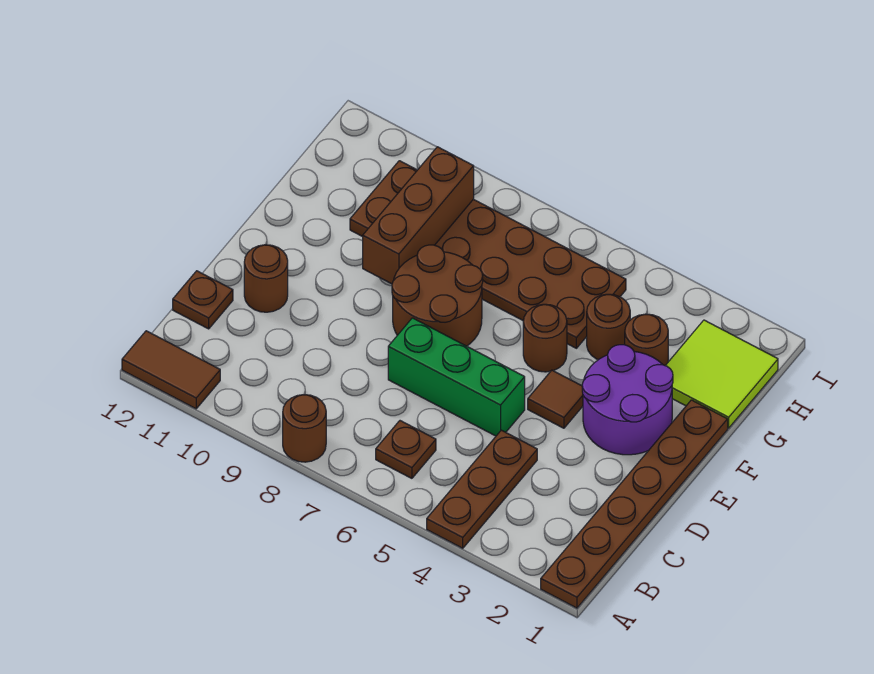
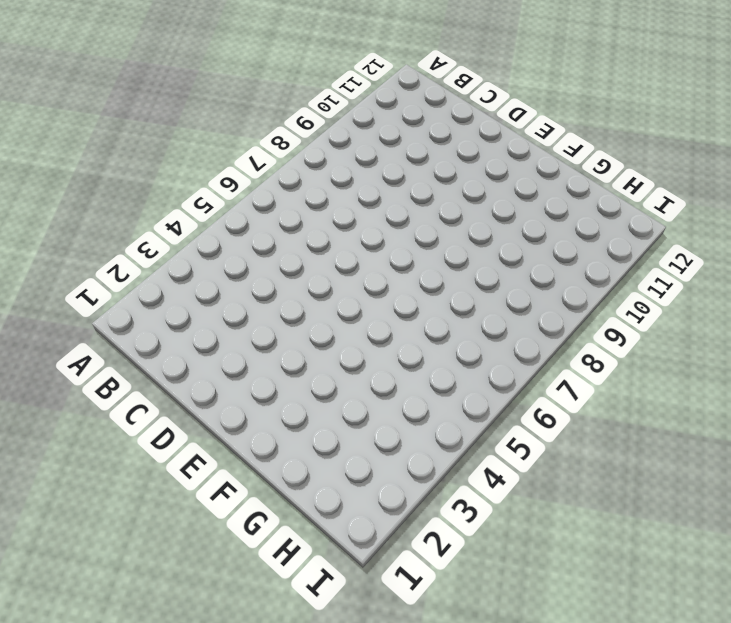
none -> brown plate A1:F1 level 1
none -> brown plate A4:C4 level 1
none -> brown round brick A8 level 1

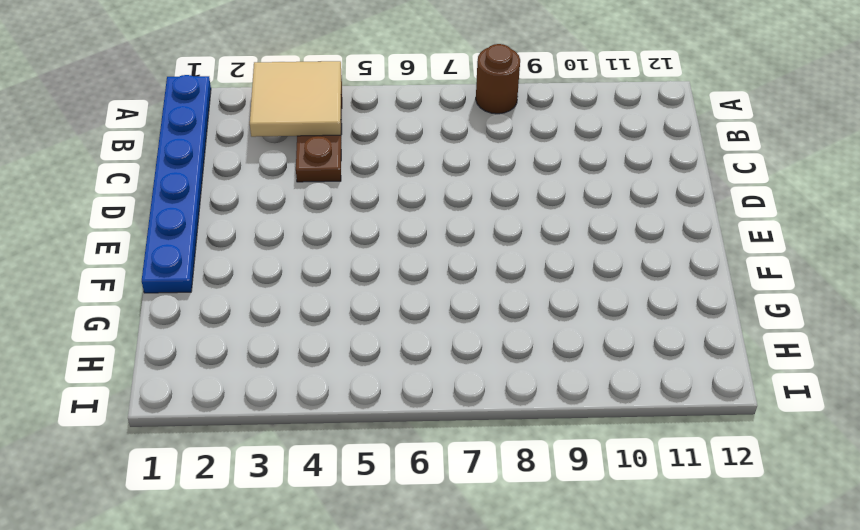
blue plate A1:F1 level 1 -> brown plate A1:F1 level 1
tan tile A3:B4 level 2 -> none
none -> brown tile A11:A12 level 1
none -> brown plate B6 level 1
none -> brown plate C12 level 1

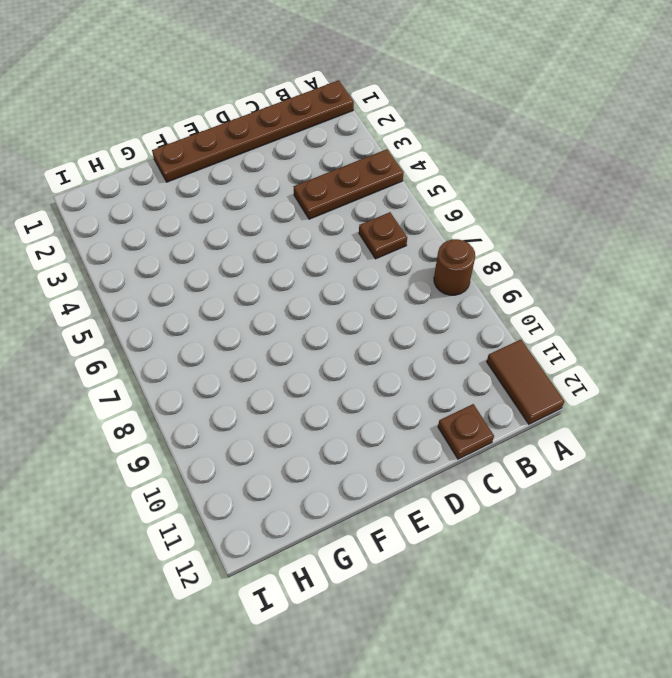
none -> green brick D5:D7 level 1
none -> brown round brick D11 level 1
none -> purple round brick E2:F3 level 1

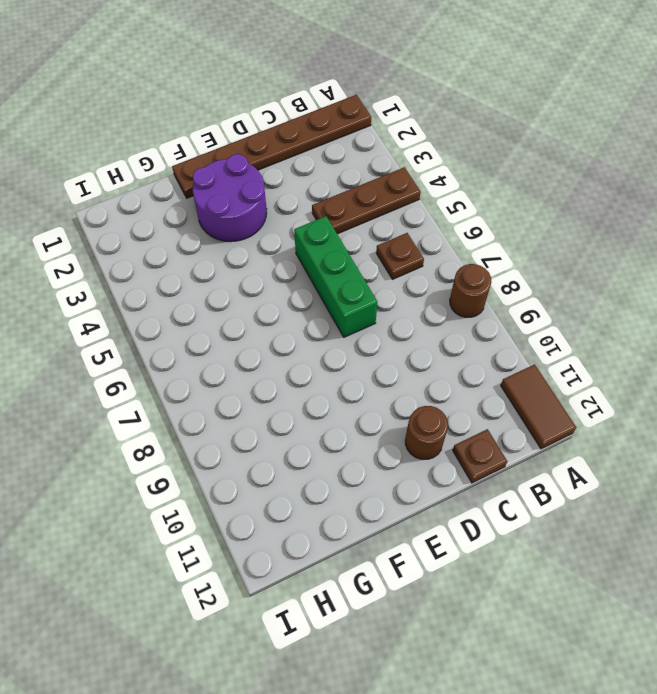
none -> brown tile E4 level 1
none -> brown round brick E7:F8 level 1
none -> brown round brick F5 level 1

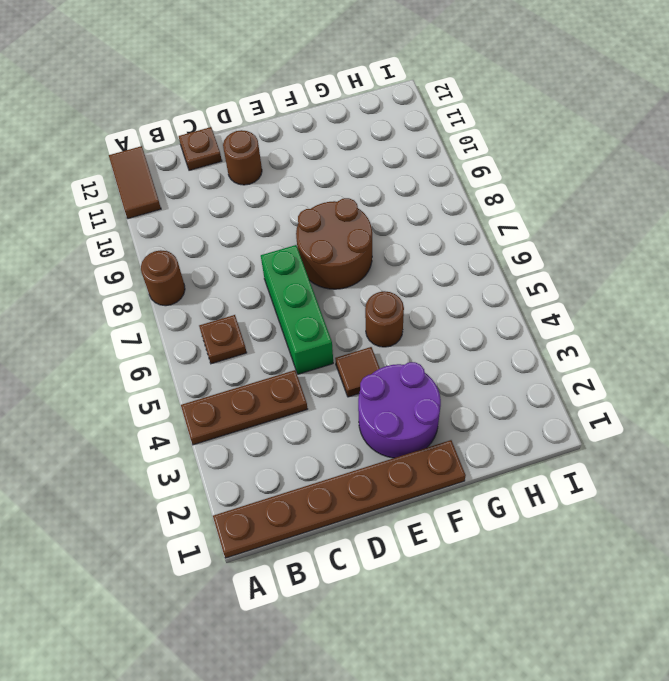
none -> lime tile G1:H2 level 1
none -> brown round brick G3 level 1
none -> brown round brick G4 level 1

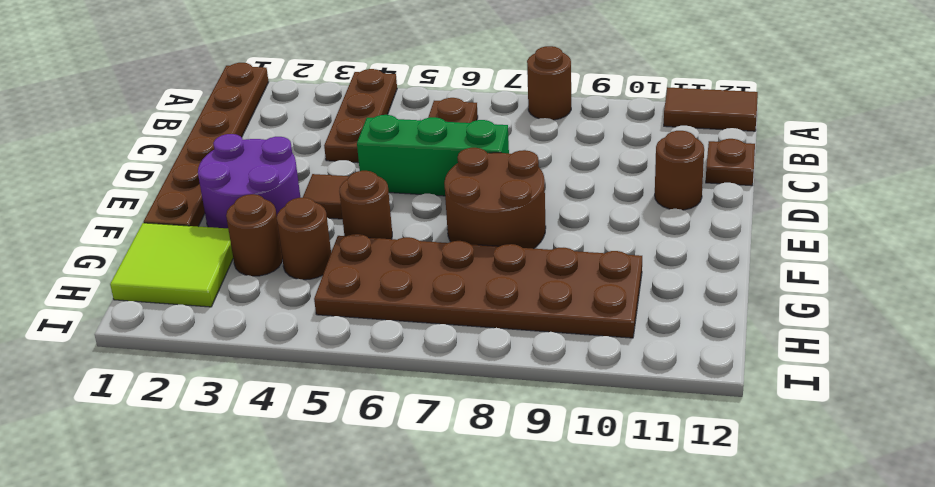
none -> brown brick F9:H9 level 2

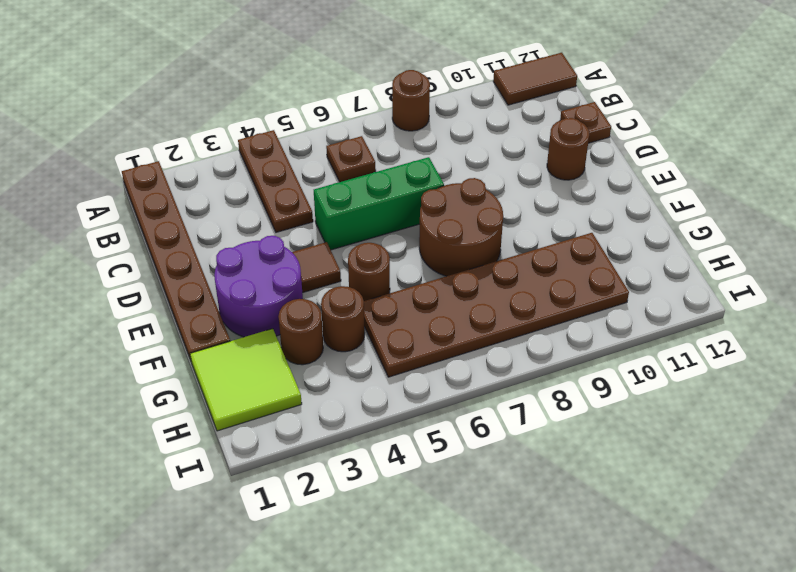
none -> brown brick F9:H9 level 2

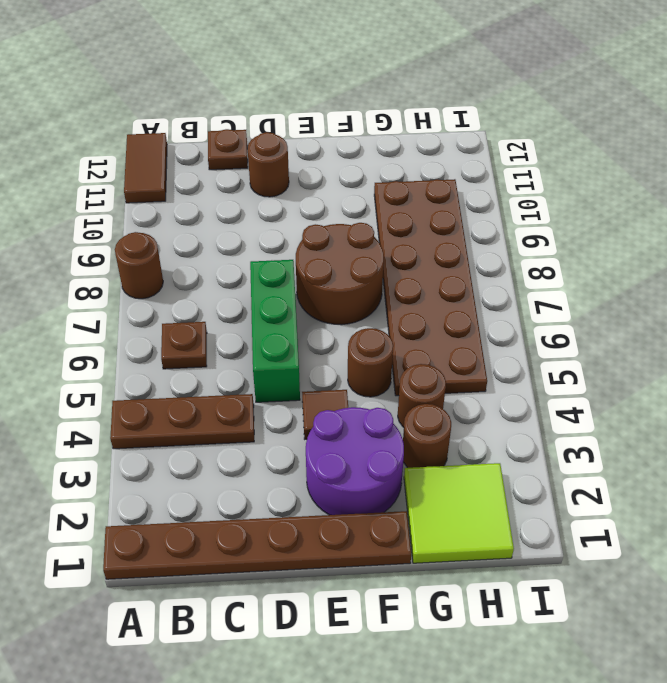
none -> brown brick F9:H9 level 2

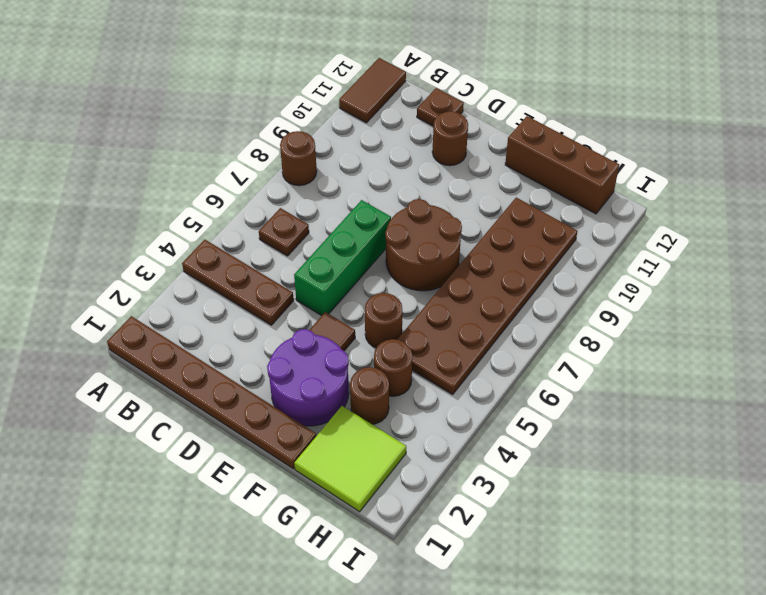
brown brick F12:H12 level 1 -> brown brick F9:H9 level 2

